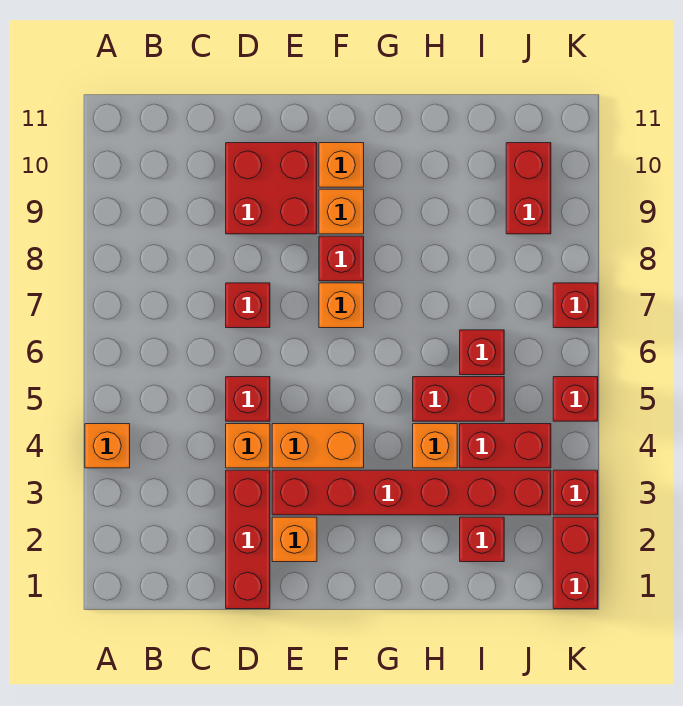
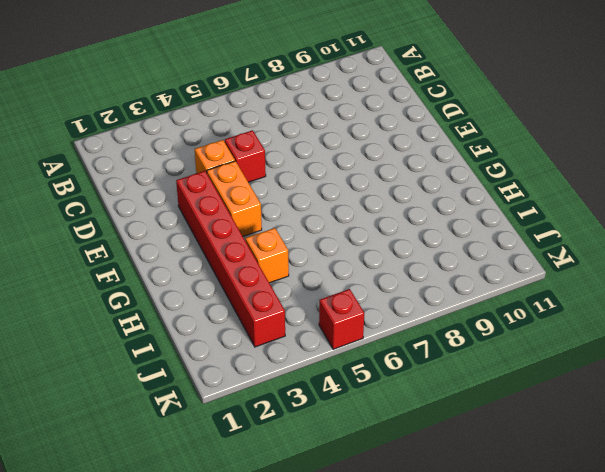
none -> orange brick A4 level 1
none -> red brick D1:D3 level 1
none -> red brick D7 level 1

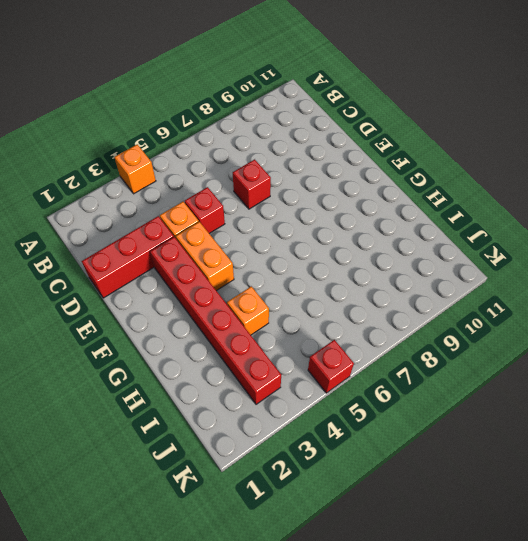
none -> red brick D9:E10 level 1
none -> orange brick E2 level 1
none -> orange brick F7 level 1

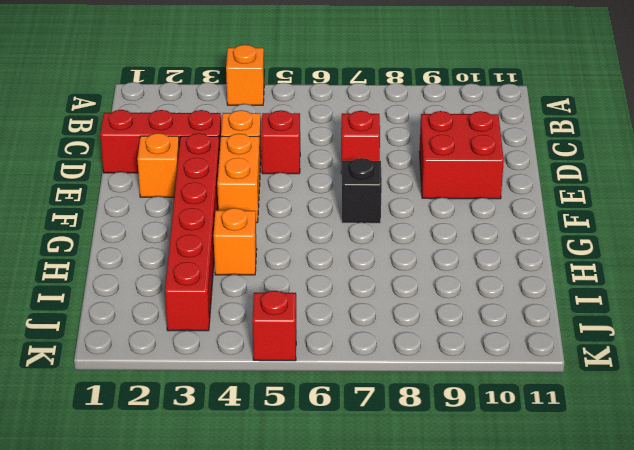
black brick F7 level 1 -> orange brick F7 level 1
none -> red brick F8 level 1
none -> orange brick F9 level 1
none -> orange brick F10 level 1

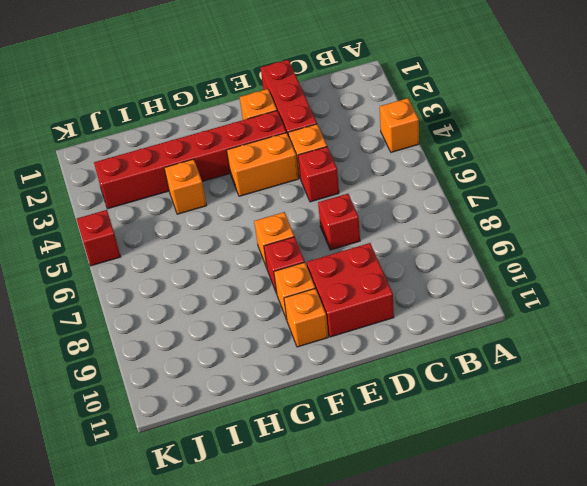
none -> red brick H5:I5 level 1
none -> red brick I2 level 1
none -> red brick I4:J4 level 1

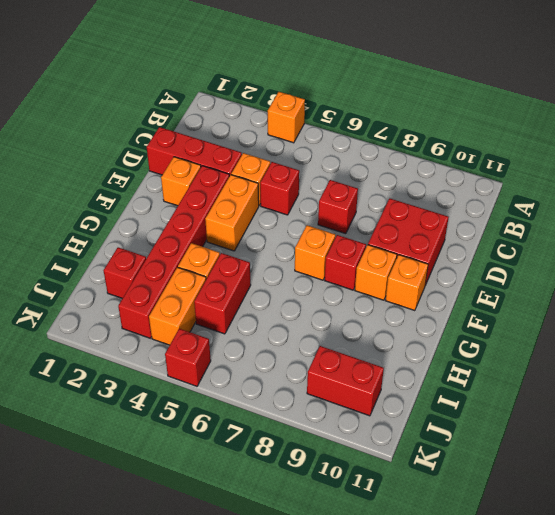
orange brick I4:J4 level 1 -> red brick I4:J4 level 1
none -> red brick I6 level 1
none -> red brick K1:K2 level 1
none -> red brick K3 level 1

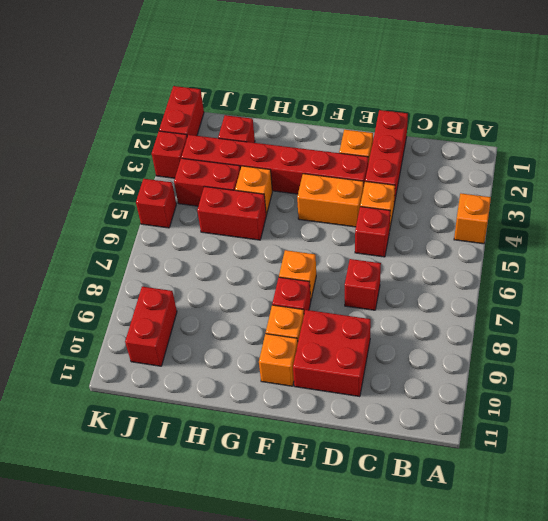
none -> red brick I6 level 1
none -> red brick K7 level 1

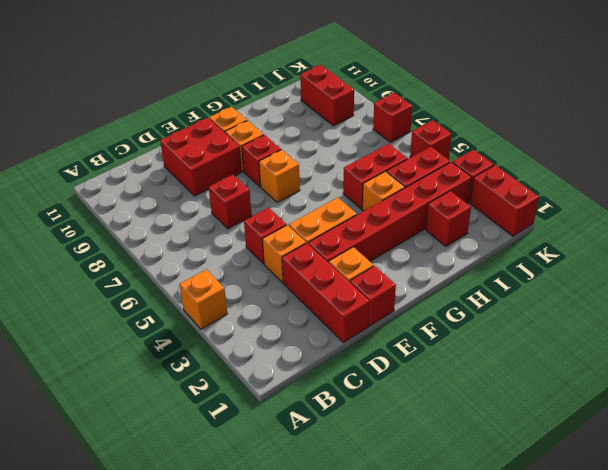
red brick E1 level 1 -> red brick I6 level 1

